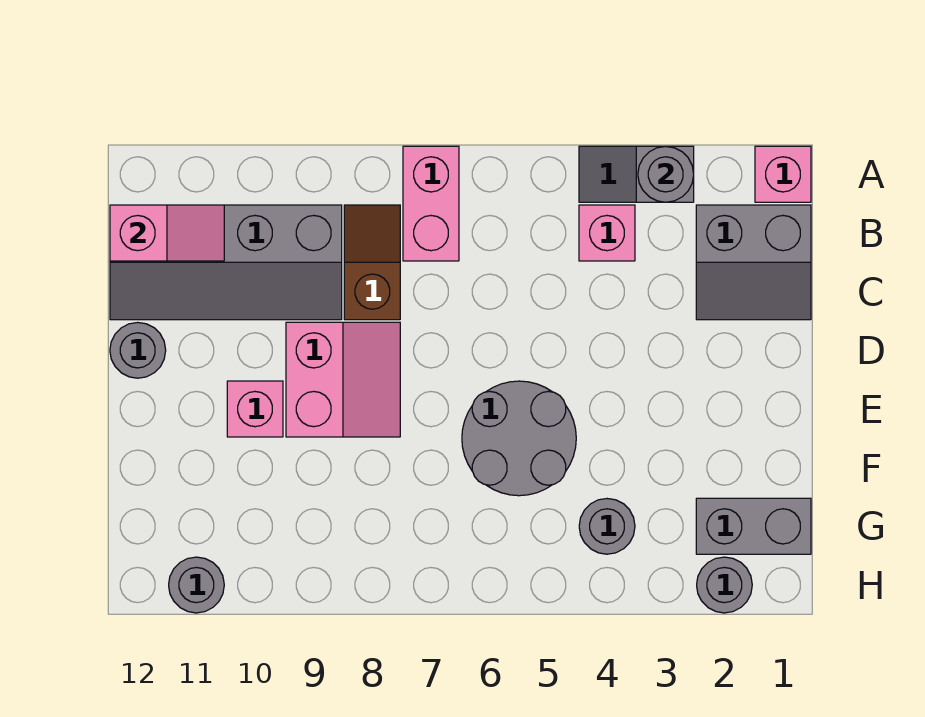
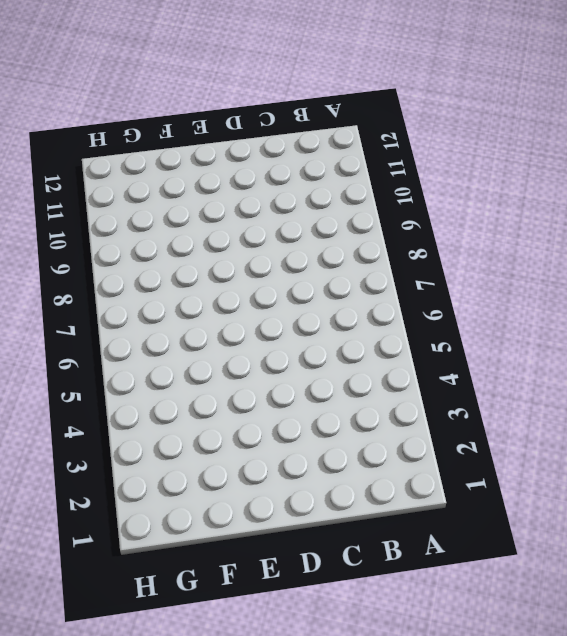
none -> pink brick A1 level 1
none -> grey slope A3:A4 level 1 top 3
none -> pink brick A7:B7 level 1

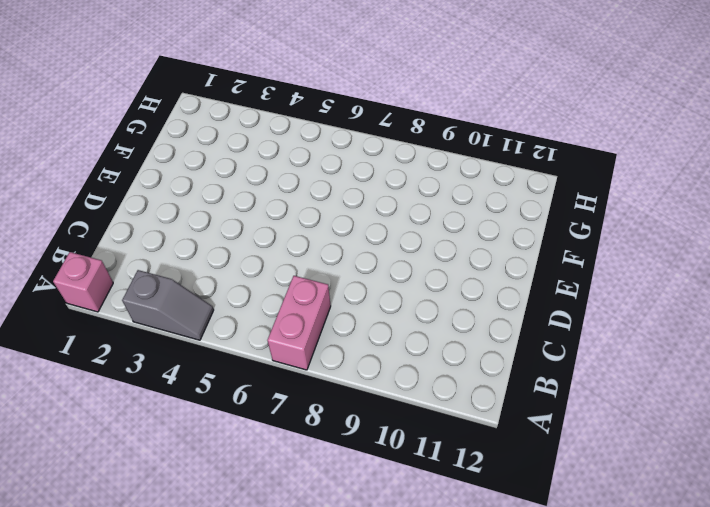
none -> grey slope B1:C2 level 1 top B
none -> pink brick B4 level 1
none -> brown slope B8:C8 level 1 top C

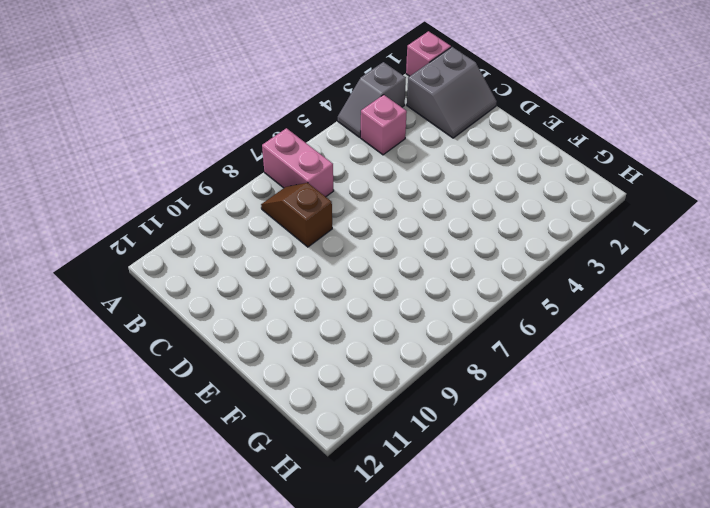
none -> grey slope B9:C12 level 1 top B
none -> pink slope D8:E9 level 1 top 9
none -> grey round brick D12 level 1

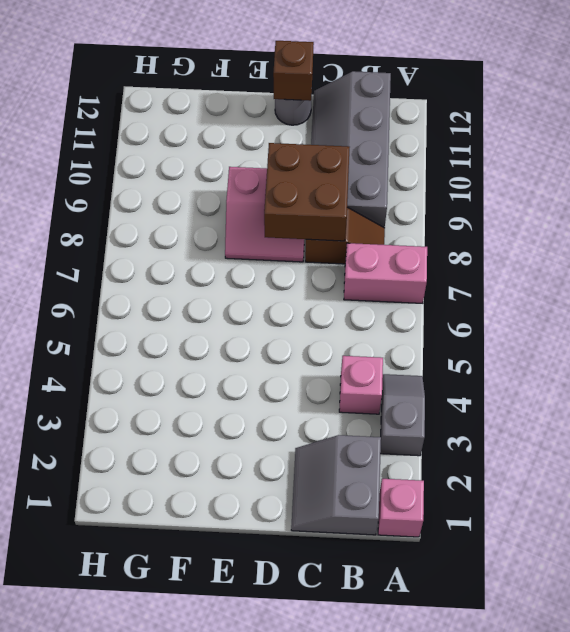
brown brick C8:D9 level 2 -> none
brown brick D12 level 2 -> none
none -> grey round brick E5:F6 level 1
none -> pink brick E10 level 1
none -> grey brick G1:G2 level 1

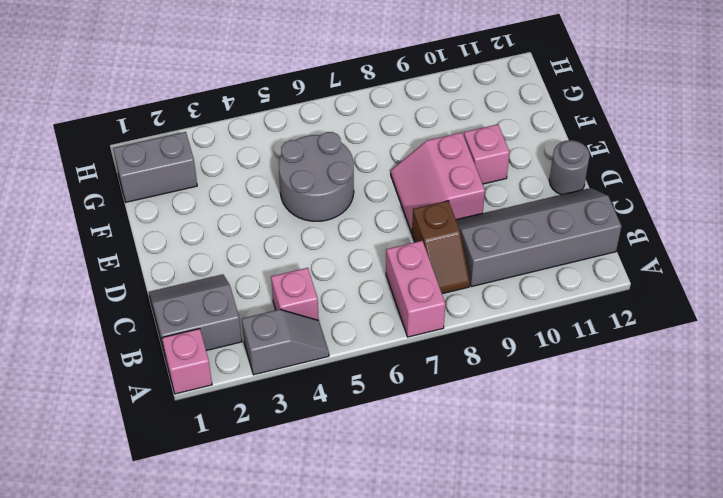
none -> grey round brick G4 level 1
none -> grey round brick H2 level 1
none -> grey round brick H11 level 1

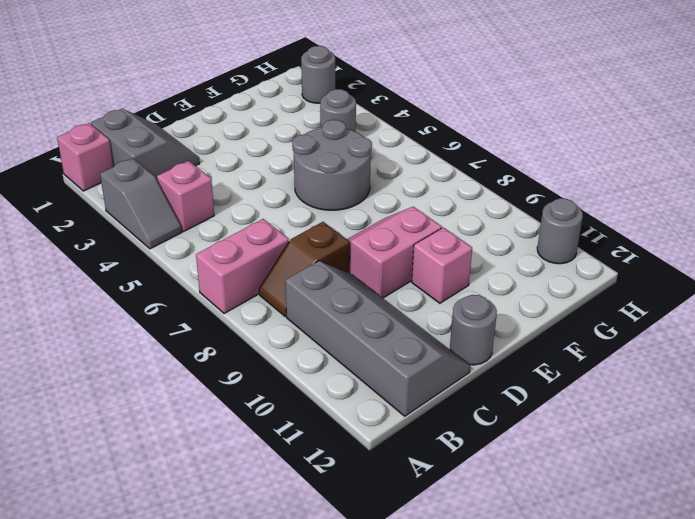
none -> grey brick G1:G2 level 1
none -> grey round brick A3 level 2
none -> pink slope B11:B12 level 2 top 12

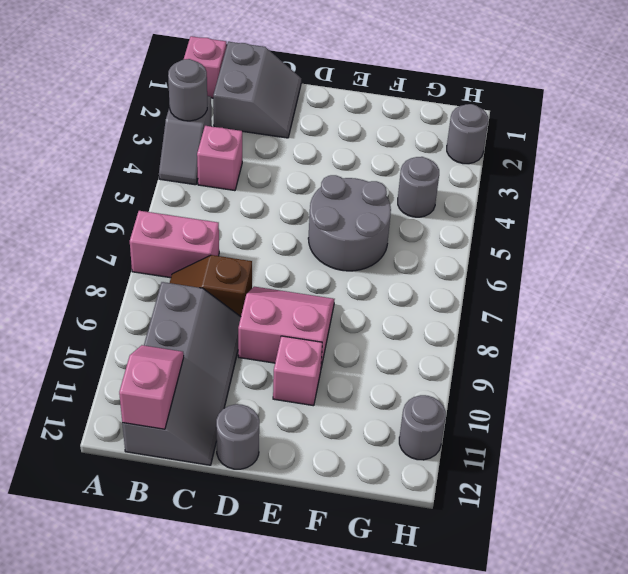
none -> grey brick G1:G2 level 1

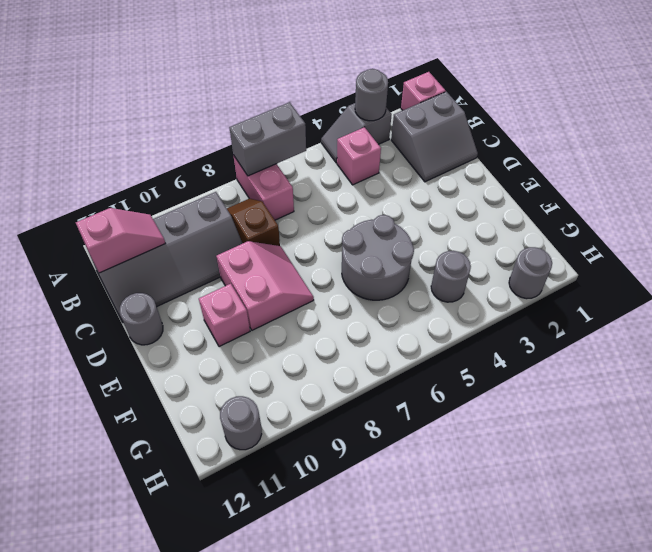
grey brick A6:A7 level 2 -> grey brick G1:G2 level 1

